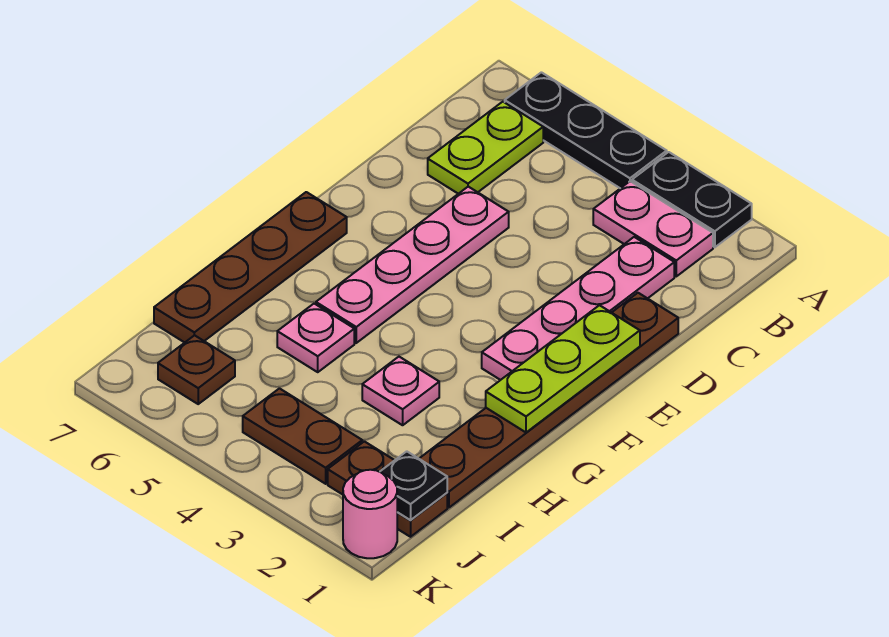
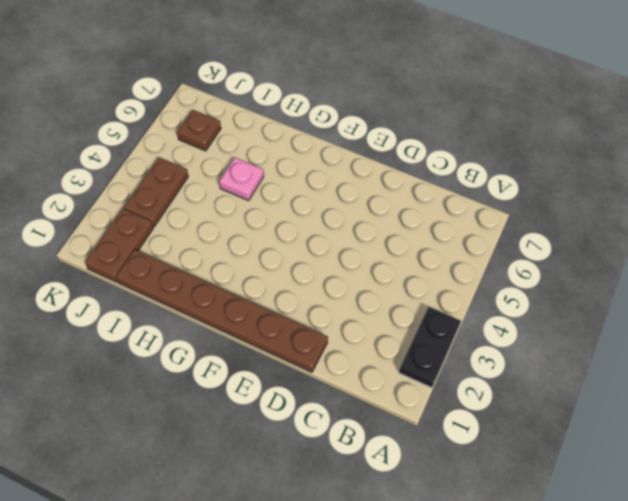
none -> black plate A4:A6 level 1
none -> pink plate B2:B3 level 1
none -> lime plate B6:C6 level 1

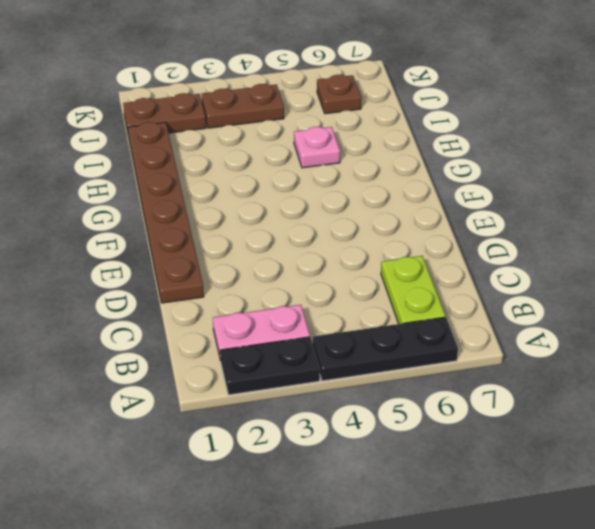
none -> pink plate C2:F2 level 1
none -> pink plate D5:G5 level 1
none -> brown plate F7:I7 level 1

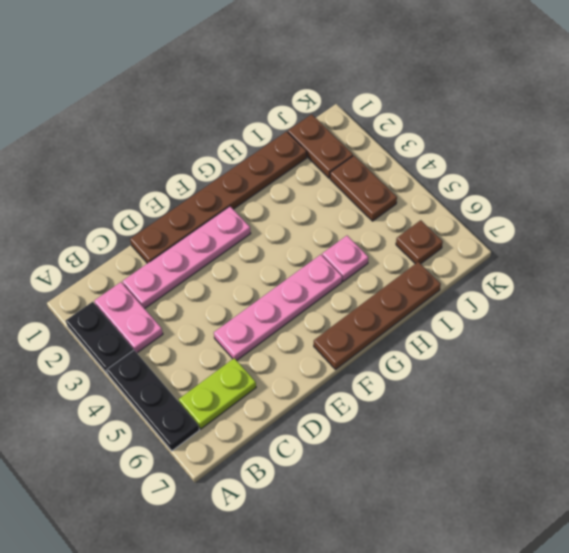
none -> pink plate H3 level 1
none -> pink round brick K1 level 1
none -> lime plate E1:G1 level 2

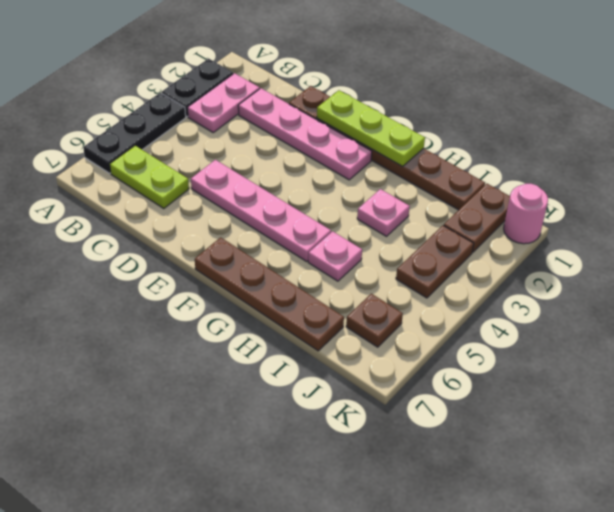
none -> black plate J1 level 2

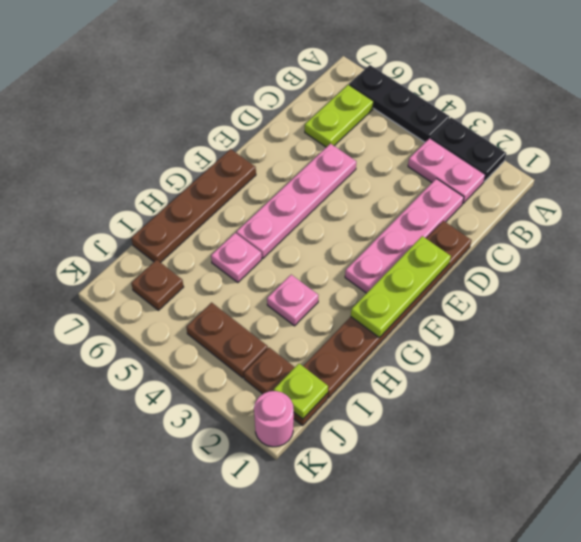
lime plate J1 level 2 -> black plate J1 level 2

